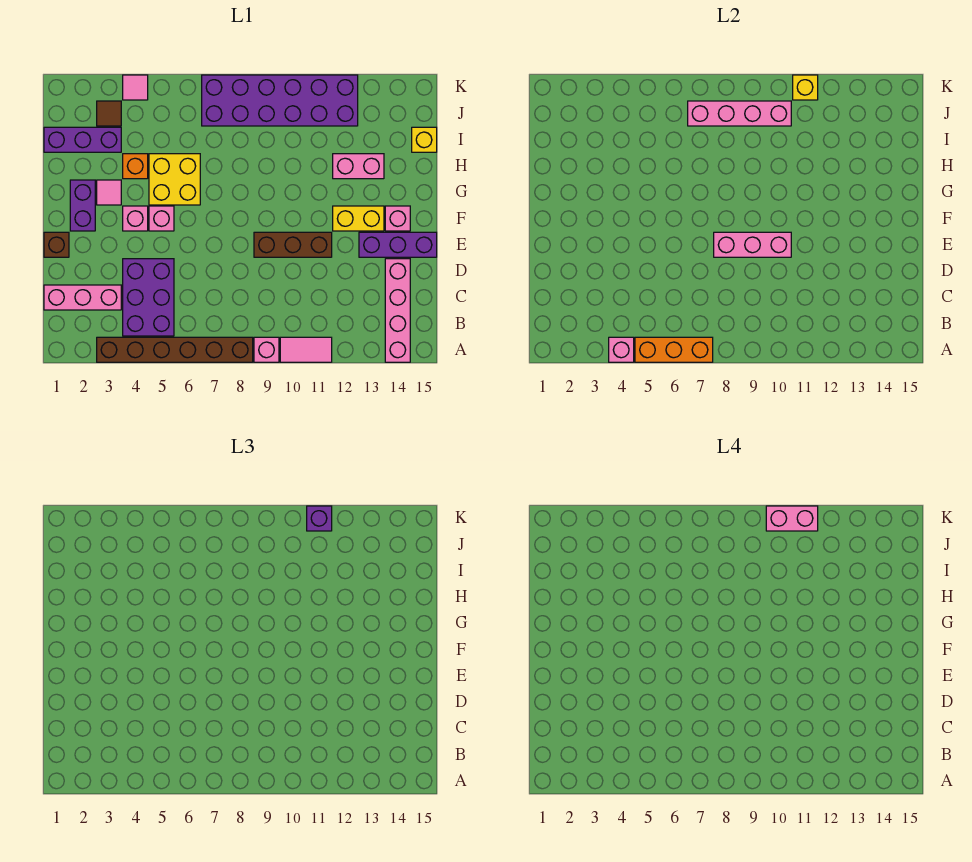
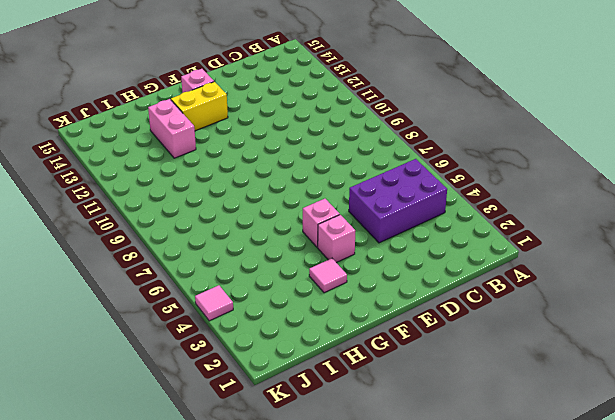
yellow brick F13:G13 level 1 -> yellow brick F12:F13 level 1
none -> brown brick A3:A8 level 1
none -> pink brick A9 level 1
none -> pink tile A10:A11 level 1
none -> pink brick A14:D14 level 1

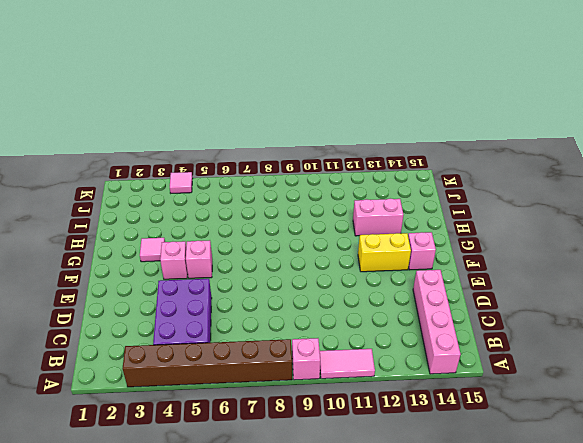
none -> pink brick C1:C3 level 1
none -> brown brick E1 level 1
none -> brown brick E9:E11 level 1
none -> purple brick E13:E15 level 1

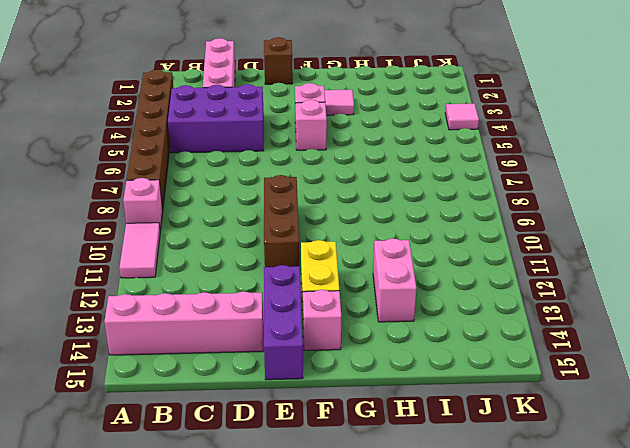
none -> purple brick F2:G2 level 1
none -> yellow brick G5:H6 level 1
none -> orange brick H4 level 1
none -> purple brick I1:I3 level 1

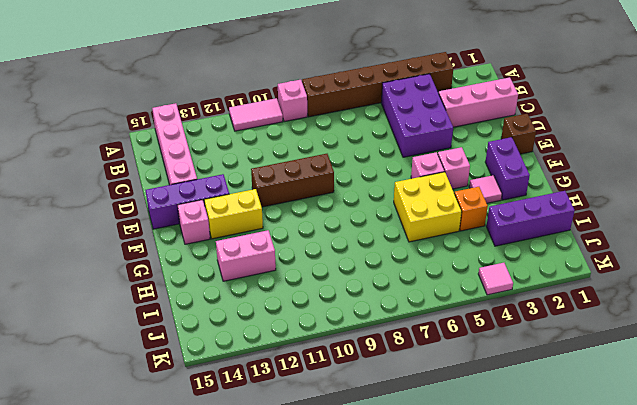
none -> yellow brick I15 level 1
none -> brown tile J3 level 1
none -> purple brick J7:K12 level 1
none -> pink brick A4 level 2

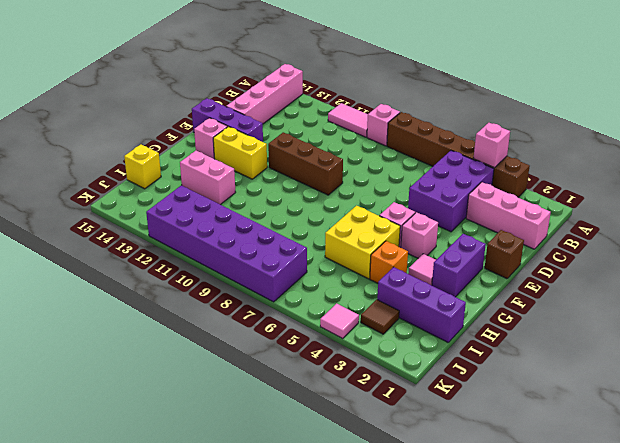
none -> orange brick A5:A7 level 2
none -> pink brick E8:E10 level 2
none -> pink brick J7:J10 level 2
none -> yellow brick K11 level 2

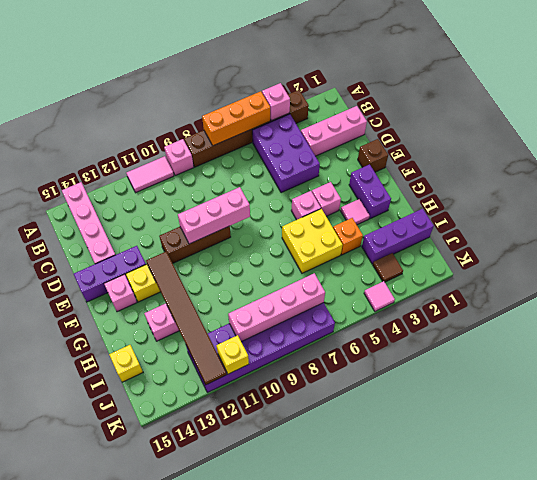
brown tile F12:K12 level 2 -> none
none -> purple brick K11 level 3
none -> pink brick K10:K11 level 4

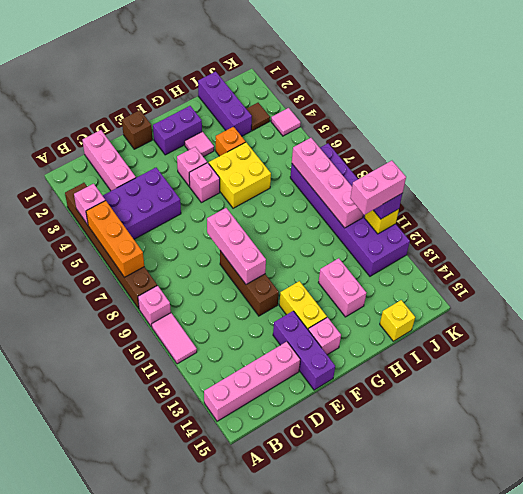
pink brick J11:K11 level 4 -> pink brick K10:K11 level 4

